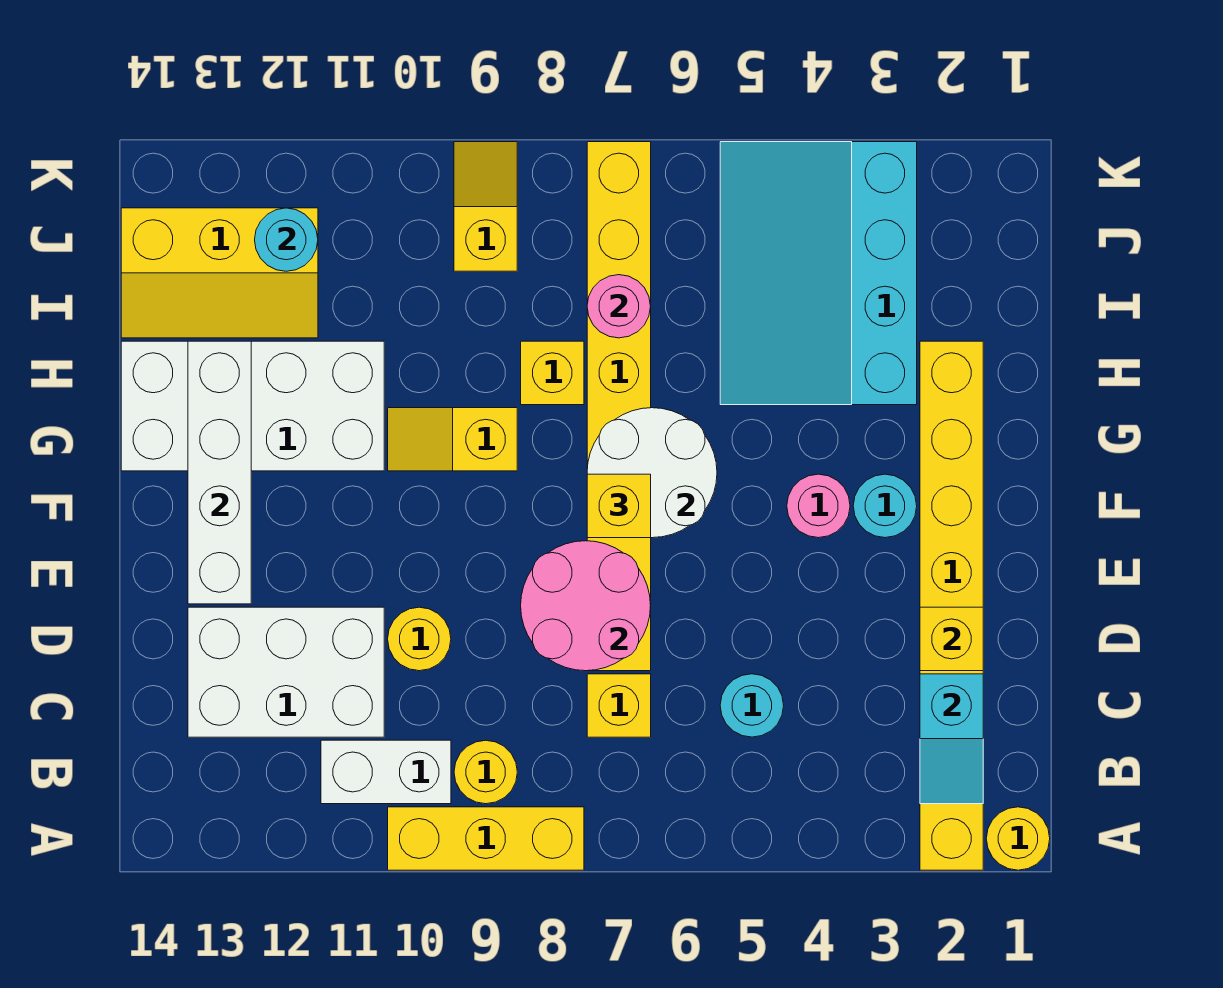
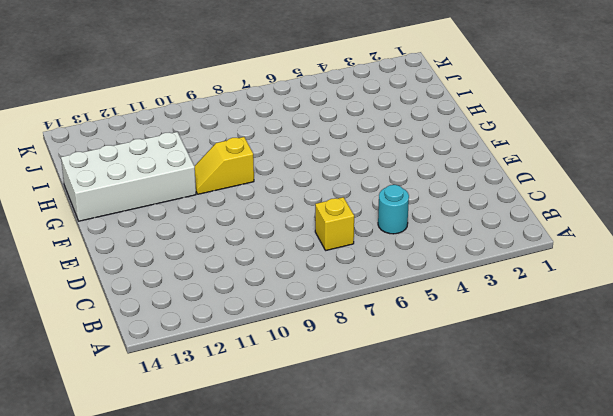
none -> yellow round brick A1 level 1
none -> yellow brick A2:H2 level 1
none -> yellow brick A8:A10 level 1

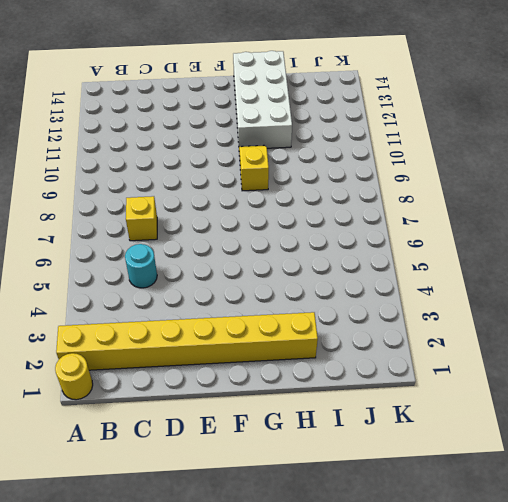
none -> yellow brick A8:A10 level 1
none -> yellow round brick B9 level 1
none -> white brick B10:B11 level 1

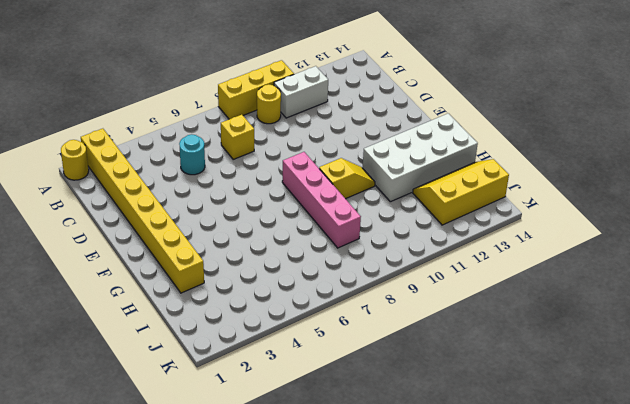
pink brick F8:I8 level 1 -> yellow brick H8 level 1
none -> white brick C11:D13 level 1
none -> yellow brick D7:K7 level 1
none -> yellow round brick D10 level 1

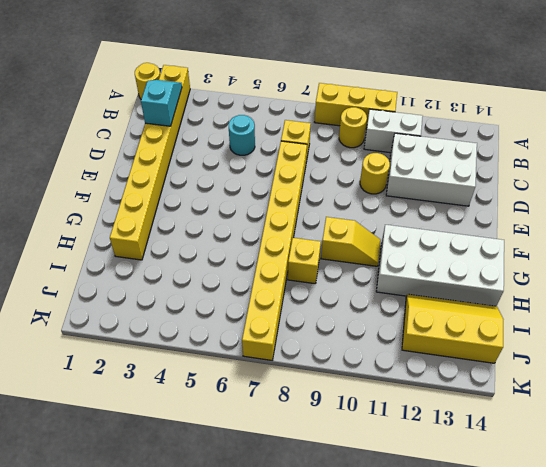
none -> cyan round brick F3 level 1
none -> pink round brick F4 level 1
none -> cyan slope H3:K5 level 1 top 3

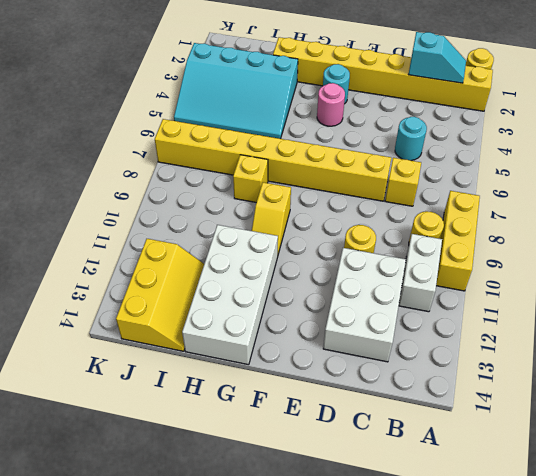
none -> yellow slope J9:K9 level 1 top J
none -> yellow brick D2 level 2
none -> pink round brick D7:E8 level 2

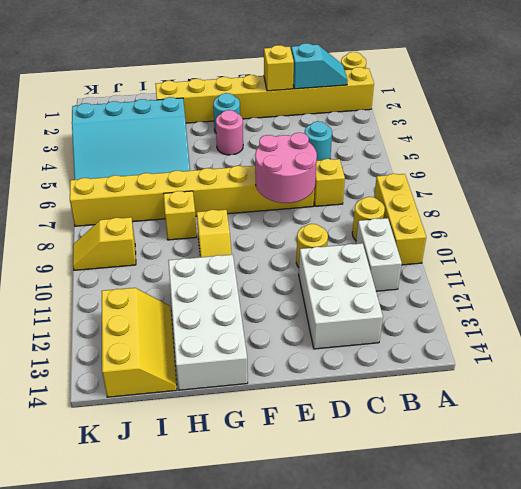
none -> white brick E13:H13 level 2
none -> white round brick F6:G7 level 2
none -> pink round brick I7 level 2

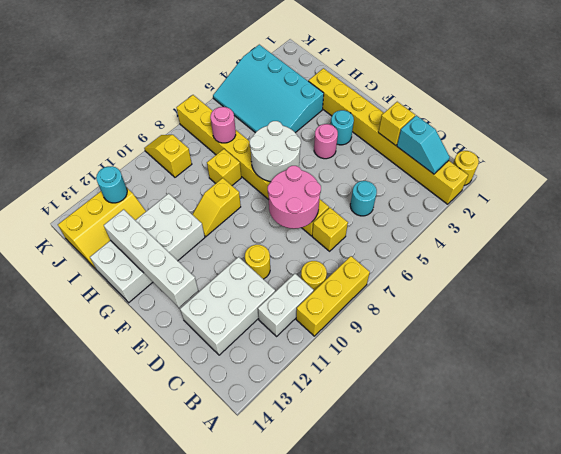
none -> yellow brick F7 level 3

